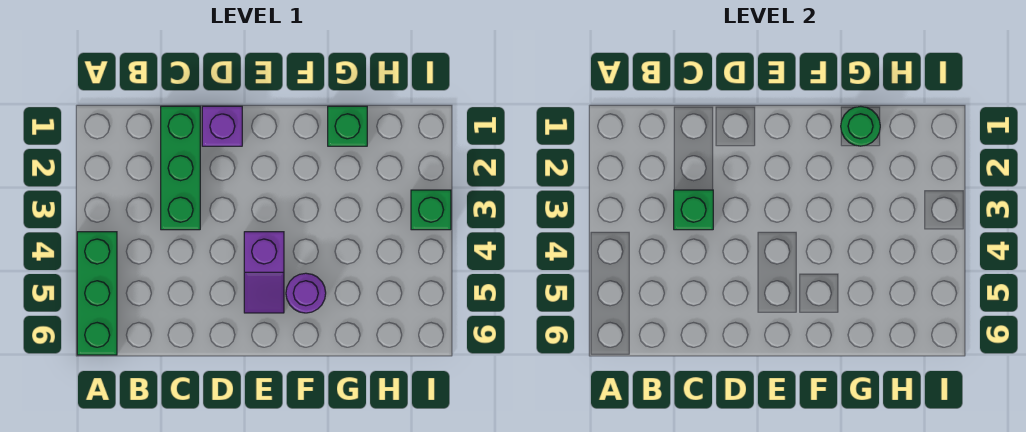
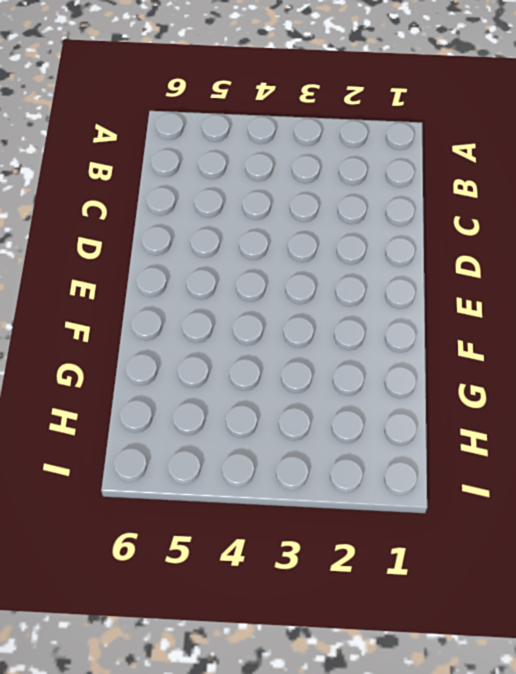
none -> green brick A4:A6 level 1
none -> green brick C1:C3 level 1

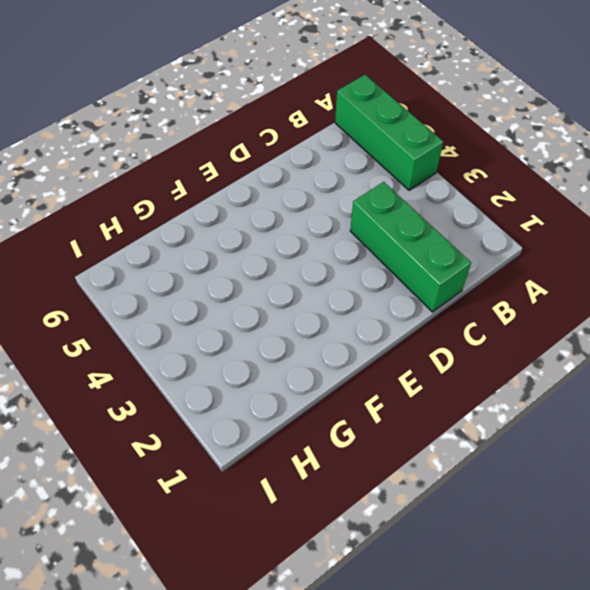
none -> purple brick D1 level 1
none -> purple slope E4:E5 level 1 top 4

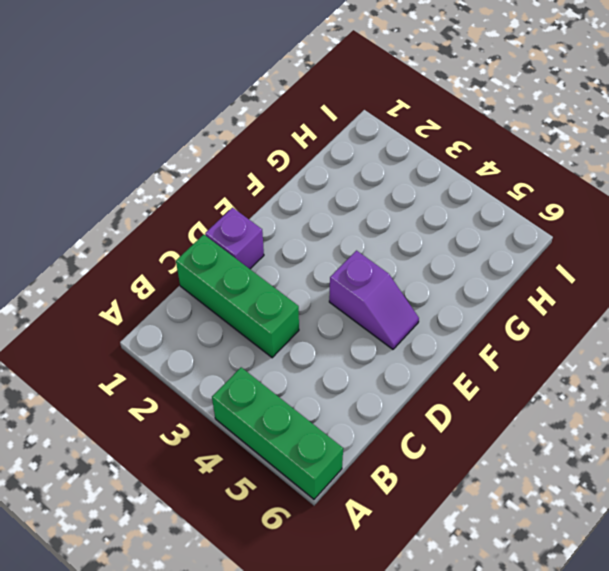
none -> purple round brick F5 level 1
none -> green brick G1 level 1

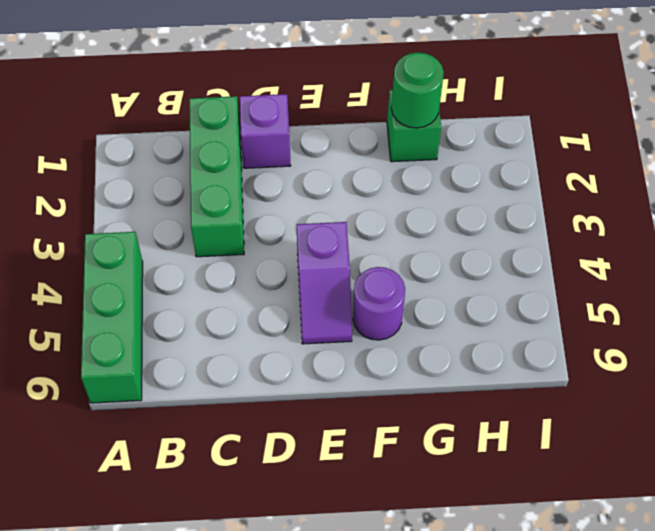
none -> green brick I3 level 1
none -> green brick C3 level 2

